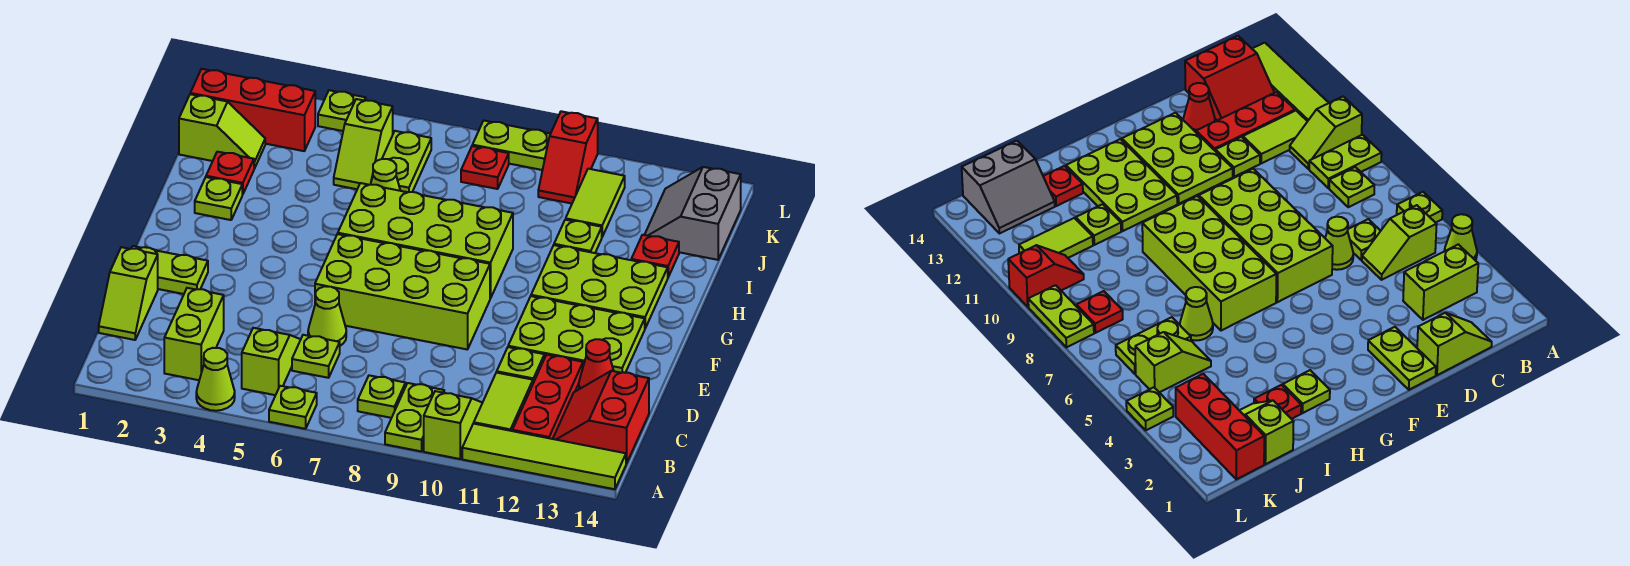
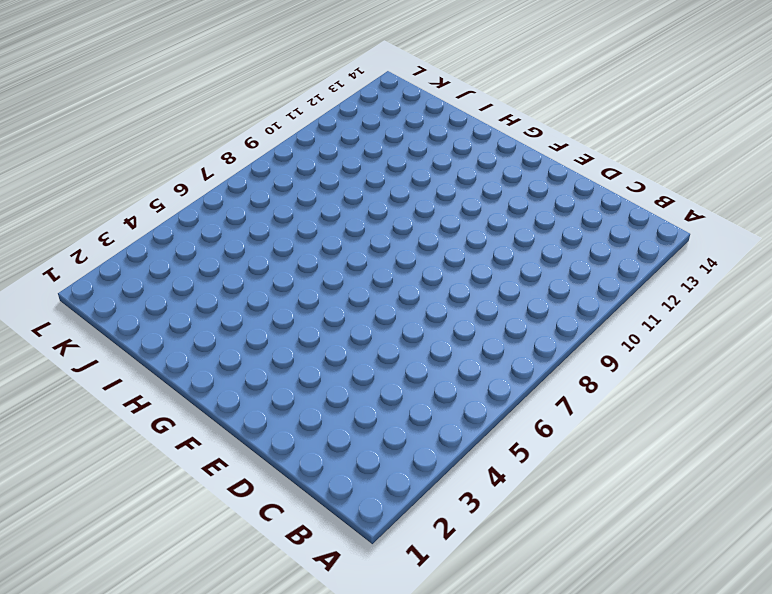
none -> lime cone A4 level 1
none -> lime plate A6 level 1
none -> lime plate A9:B9 level 1
none -> lime slope A10:B10 level 1 top A

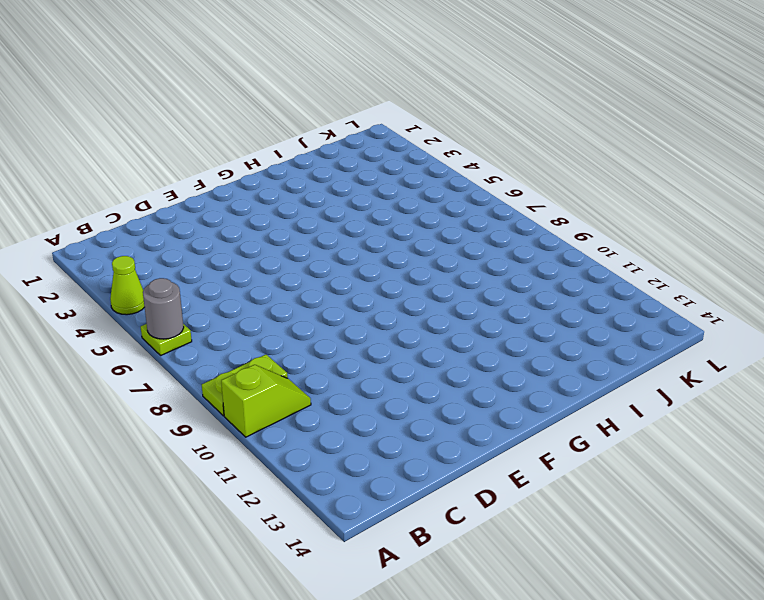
grey round brick A6 level 2 -> none
none -> lime tile A11:A14 level 1
none -> lime brick B3:C3 level 1
none -> lime slope B5:C5 level 1 top B
none -> lime plate B8 level 1

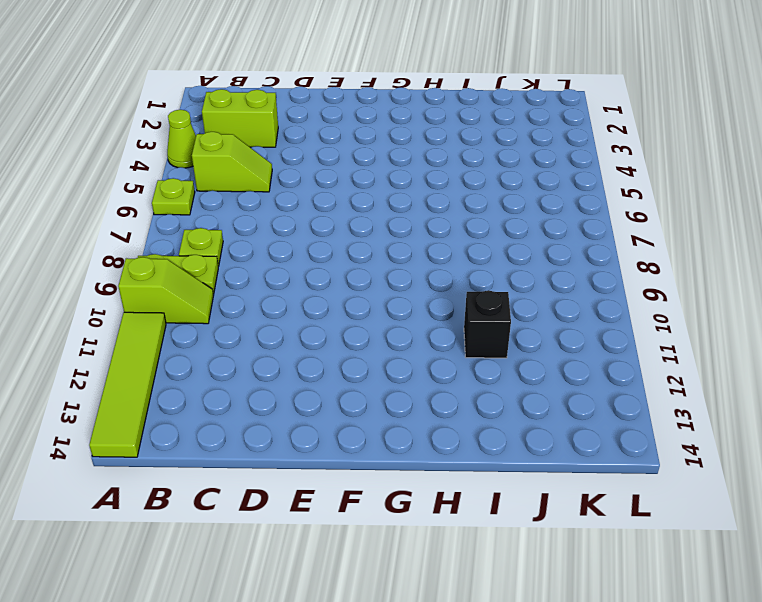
black brick I11 level 1 -> lime plate I11 level 1
none -> lime tile B11:C11 level 1
none -> red plate B12:D12 level 1
none -> red slope B13:C14 level 1 top 14
none -> lime slope C1:D1 level 1 top D

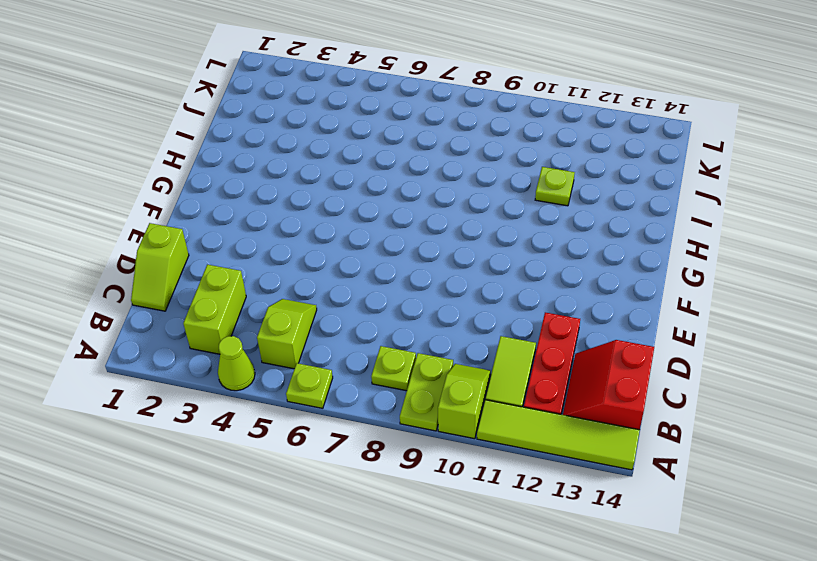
none -> lime plate C6 level 1
none -> lime cone D6 level 1
none -> lime plate D11 level 1
none -> red cone D13 level 1

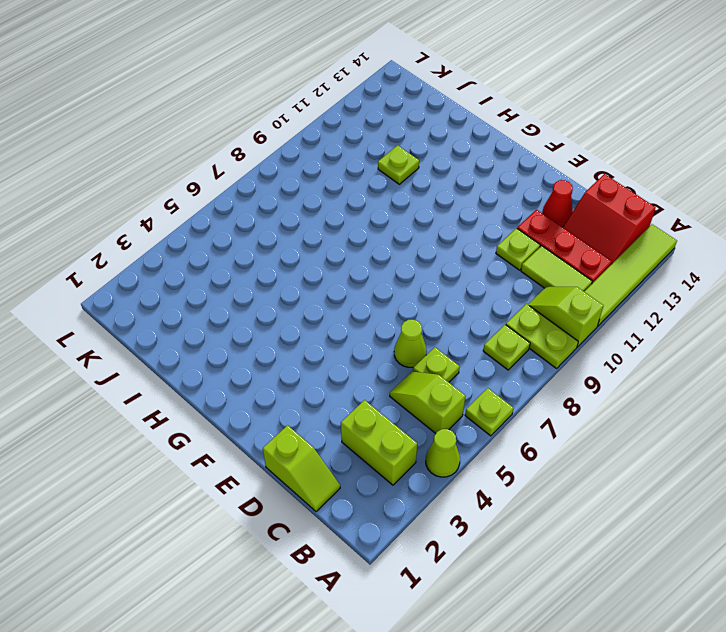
none -> lime plate E1:E2 level 1
none -> lime brick E6:F9 level 1
none -> lime plate E11:F13 level 1
none -> lime brick G6:H9 level 1

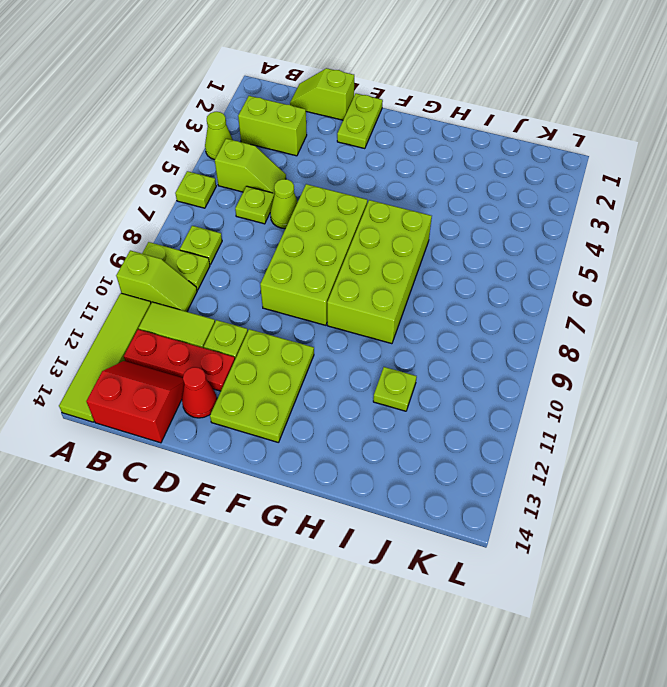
none -> lime plate G11:H13 level 1
none -> lime plate H2 level 1
none -> red plate I2 level 1
none -> lime cone I6 level 1

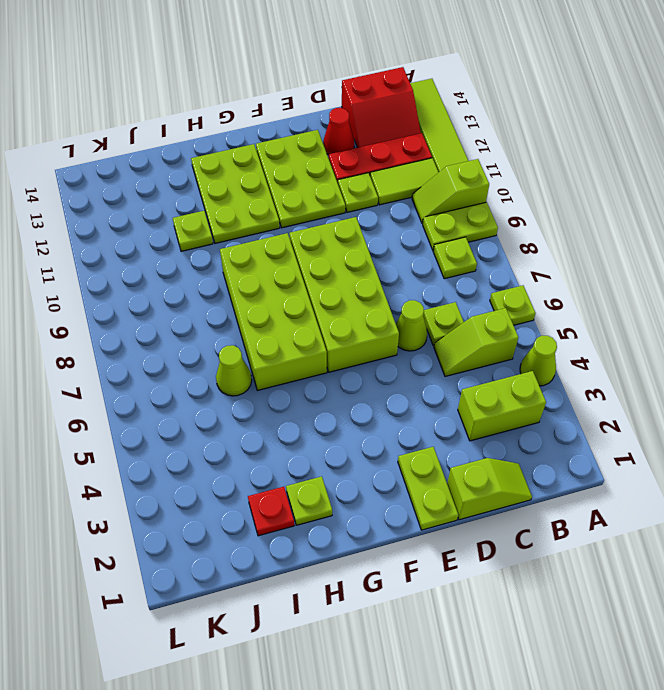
none -> red plate I13 level 1
none -> lime slope J1:J2 level 1 top 1
none -> lime slope J5:K5 level 1 top K
none -> lime plate J6:K6 level 1

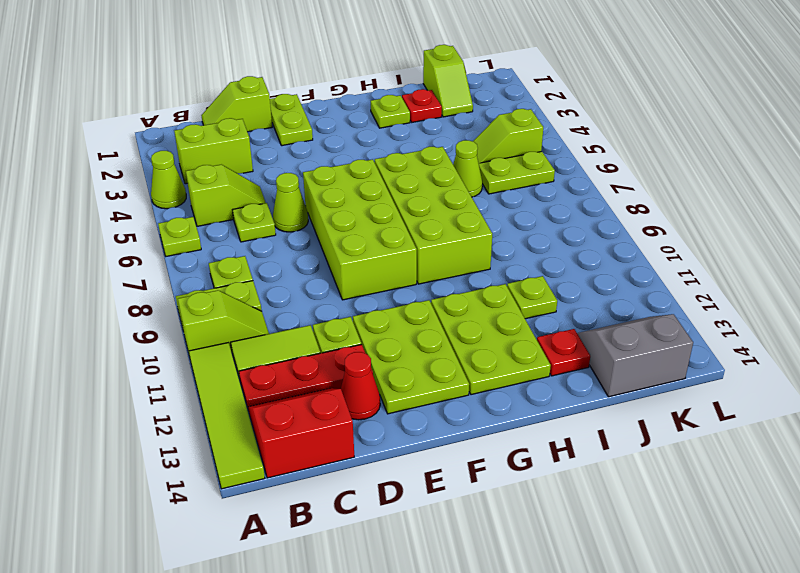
none -> lime tile J11:K11 level 1
none -> red brick K1:K3 level 1
none -> red plate K8 level 1
none -> red slope K10:L10 level 1 top L

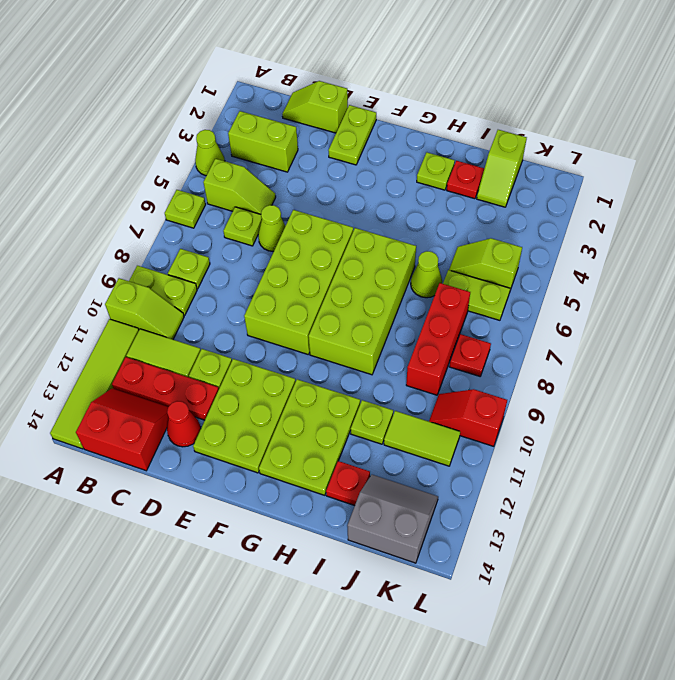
red brick J7:J9 level 1 -> red brick K1:K3 level 1
none -> lime plate L4 level 1
none -> lime plate L8:L9 level 1

